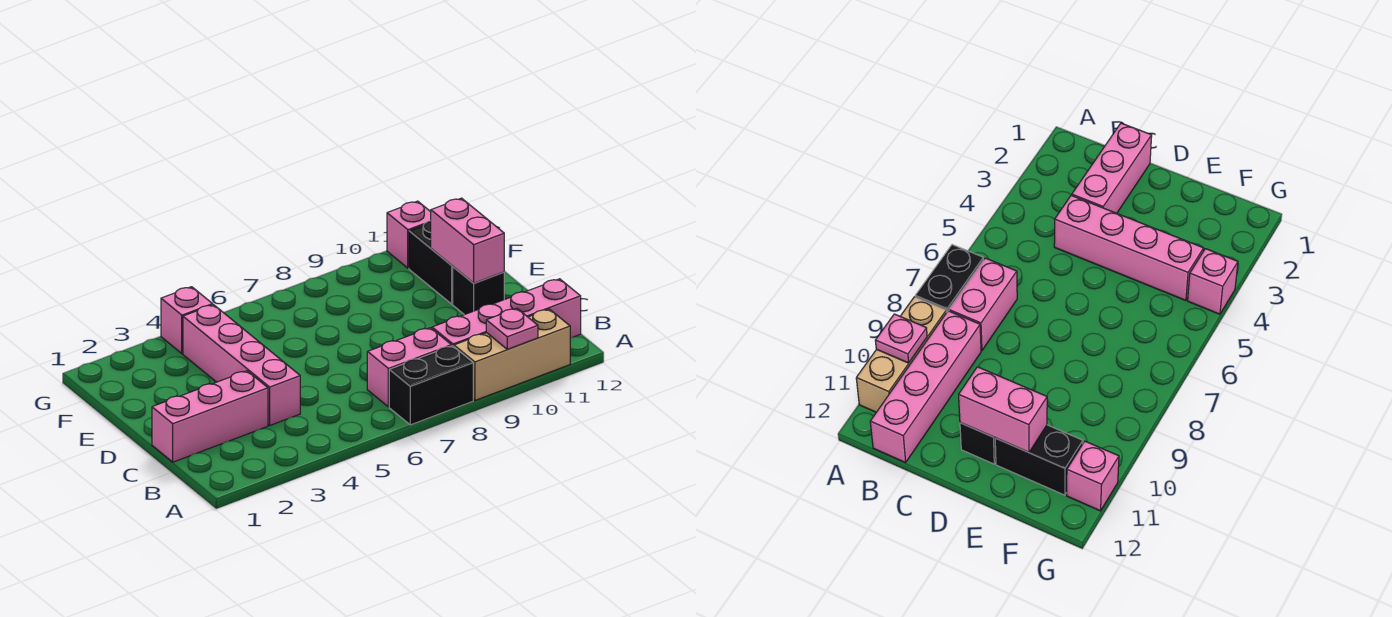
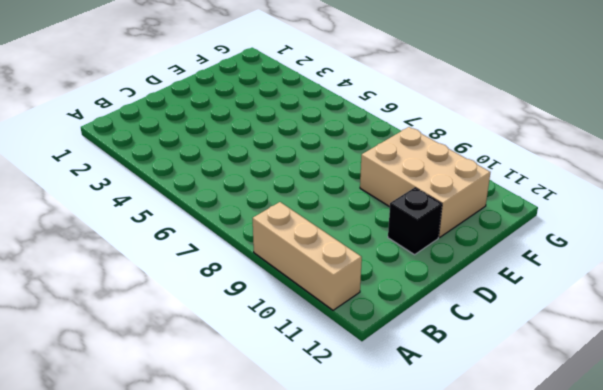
tan brick E9:F11 level 1 -> black brick E11:F11 level 1
none -> black brick A7:A8 level 1
none -> pink brick B7:B8 level 1
none -> pink brick B9:B12 level 1

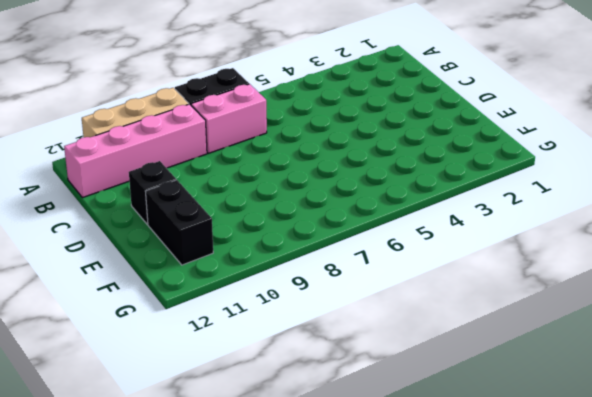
none -> pink brick C1:C3 level 1
none -> pink brick C4:F4 level 1
none -> pink brick G4 level 1

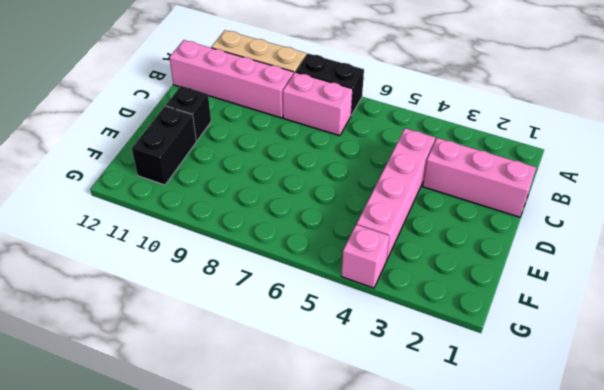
none -> pink brick G11 level 1
none -> pink plate A10 level 2
none -> pink brick D11:E11 level 2

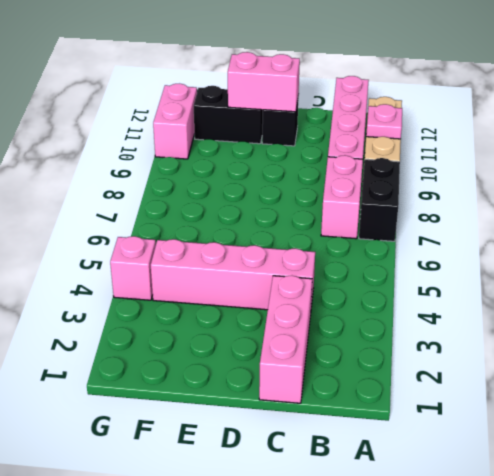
pink brick G10:G11 level 1 -> pink brick G11 level 1

